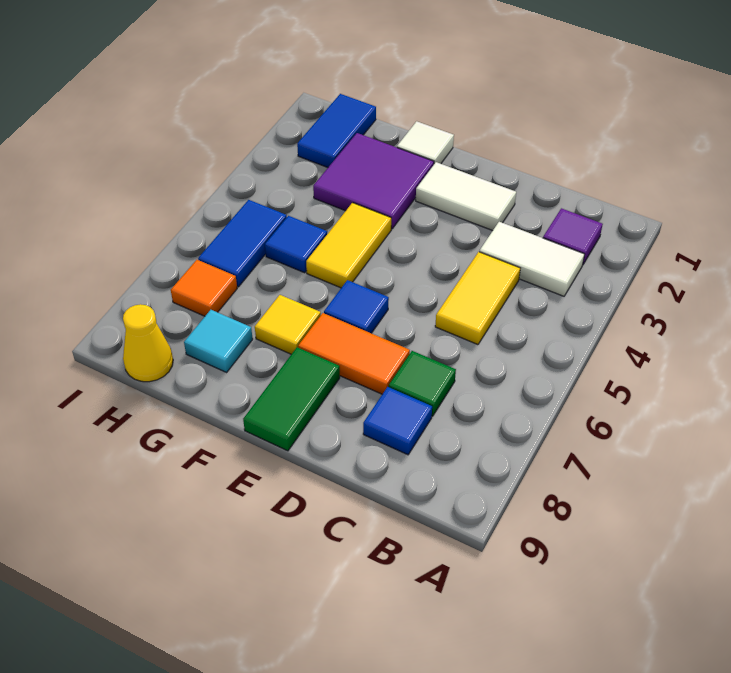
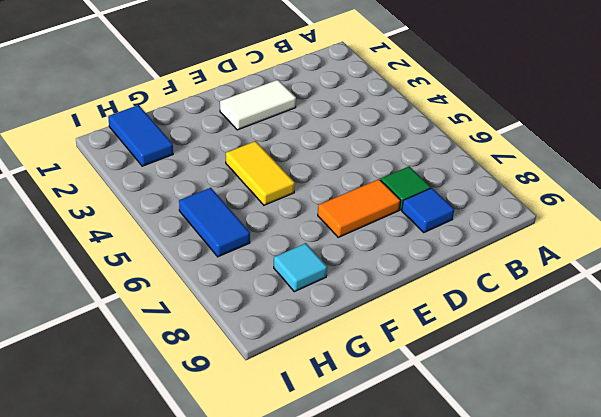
none -> purple tile B2 level 1
none -> white tile B3:C3 level 1
none -> yellow tile C4:C5 level 1

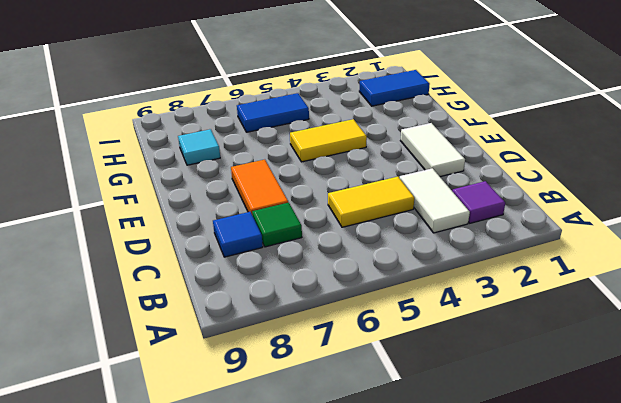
none -> blue tile E6 level 1
none -> green tile E8:E9 level 1
none -> white tile F1 level 1

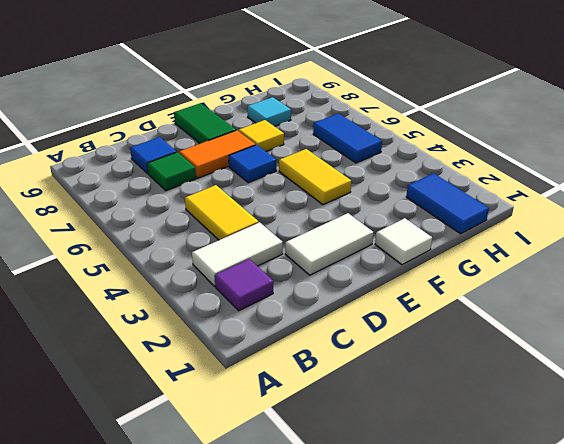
none -> purple tile F2:G3 level 1
none -> blue tile G5 level 1
none -> orange tile H7 level 1

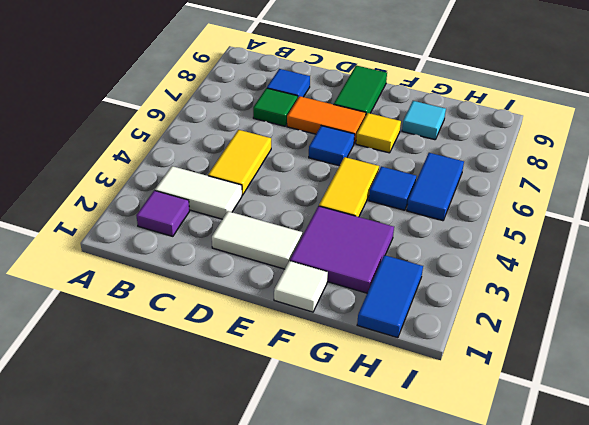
none -> orange tile H7 level 1
none -> yellow cone H9 level 1

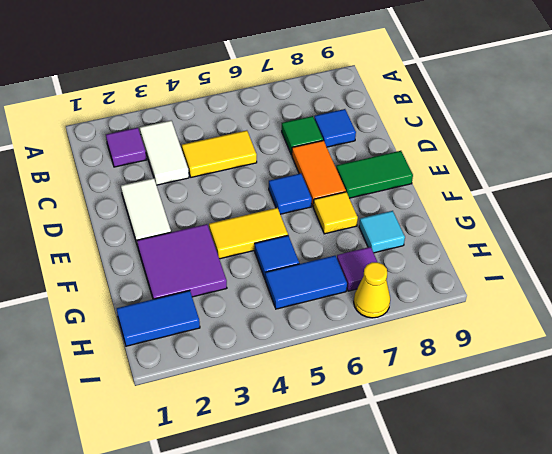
purple tile H7 level 1 -> orange tile H7 level 1
yellow cone I7 level 1 -> yellow cone H9 level 1
none -> white tile F1 level 1

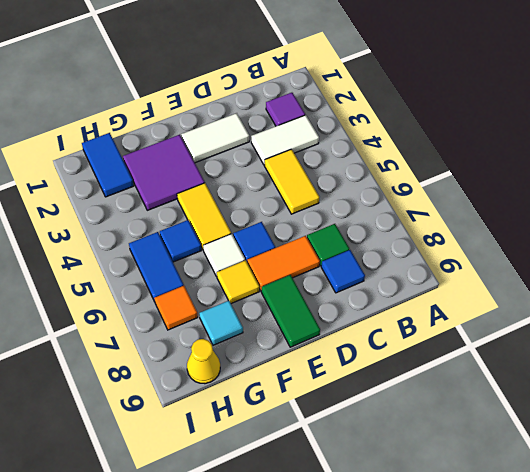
white tile F6 level 1 -> white tile F1 level 1

